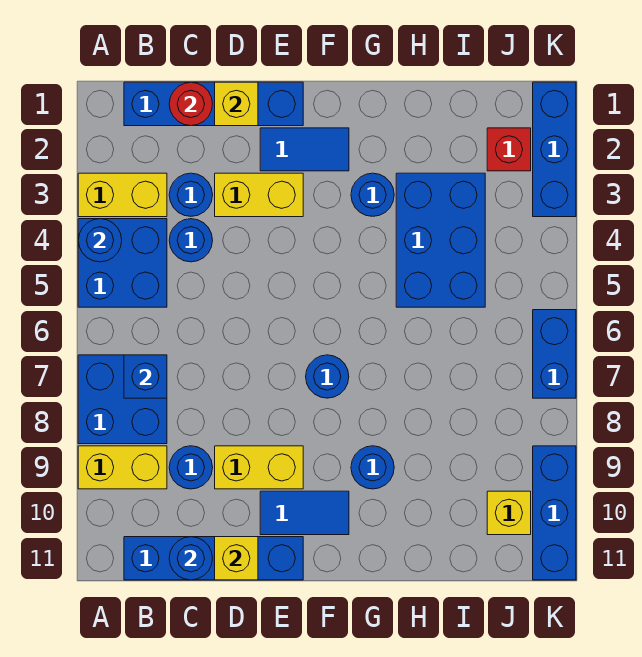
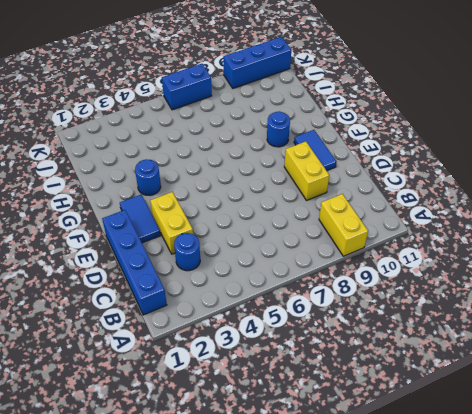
none -> yellow brick A3:B3 level 1
none -> blue brick A4:B5 level 1
none -> blue brick A7:B8 level 1

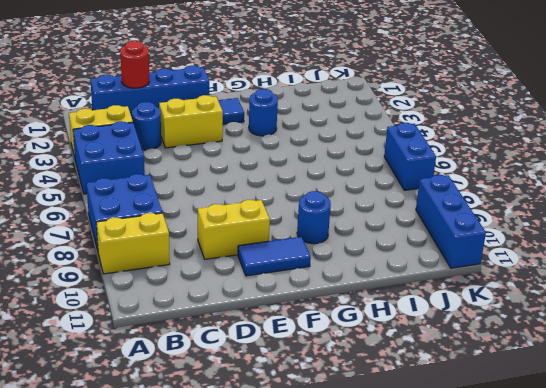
none -> blue brick B11:E11 level 1
none -> blue round brick C4 level 1
none -> blue round brick C9 level 1

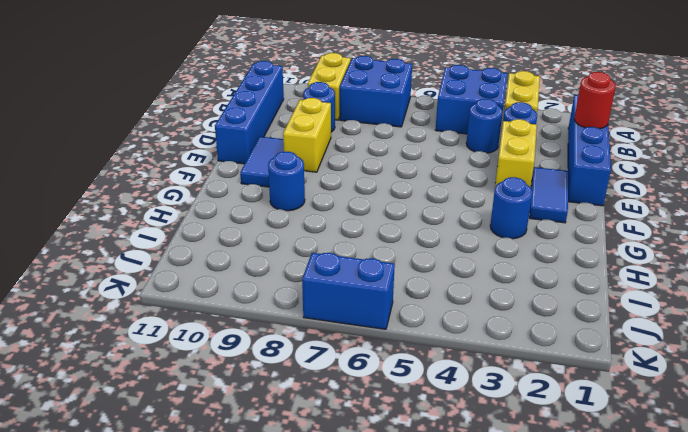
none -> blue round brick F7 level 1
none -> blue brick H3:I5 level 1
none -> red brick J2 level 1

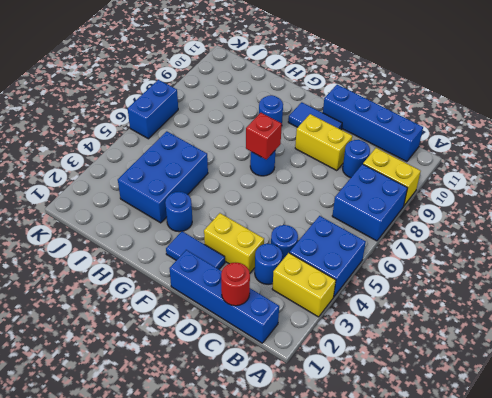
red brick F7 level 2 -> red brick J2 level 1
none -> yellow brick J10 level 1
none -> blue brick K1:K3 level 1
none -> blue brick K9:K11 level 1

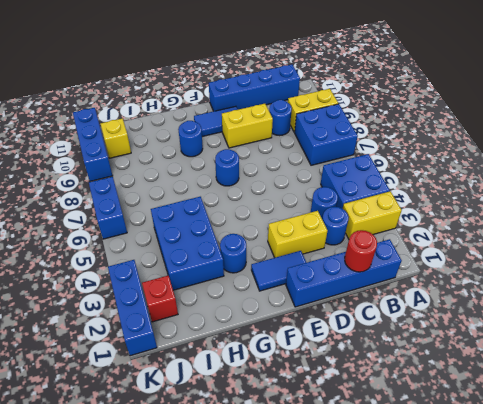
none -> blue round brick A4 level 2
none -> blue brick B7 level 2
none -> blue round brick C11 level 2

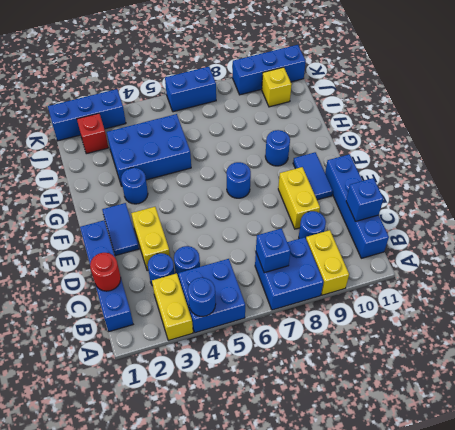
blue brick C11 level 2 -> blue round brick C11 level 2
none -> yellow brick D1 level 2
none -> yellow brick D11 level 2

